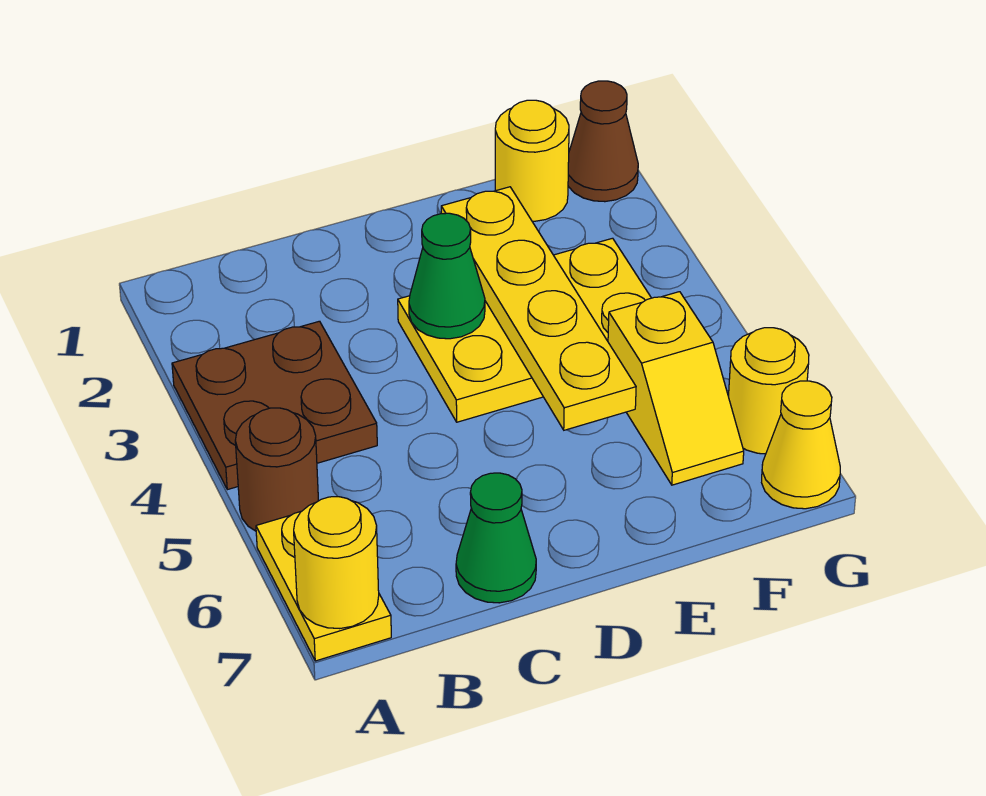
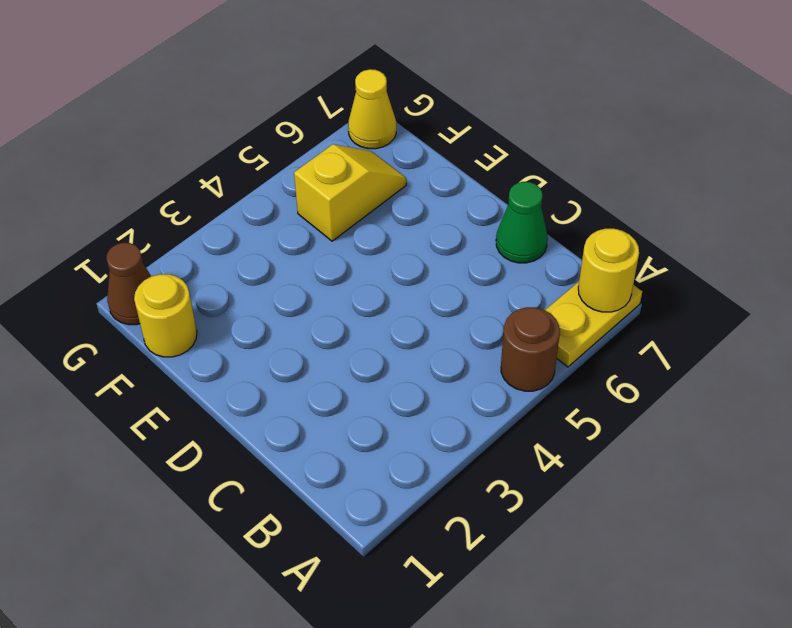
none -> brown plate A3:B4 level 1
none -> yellow plate D3:F4 level 1
none -> yellow round brick G6 level 1

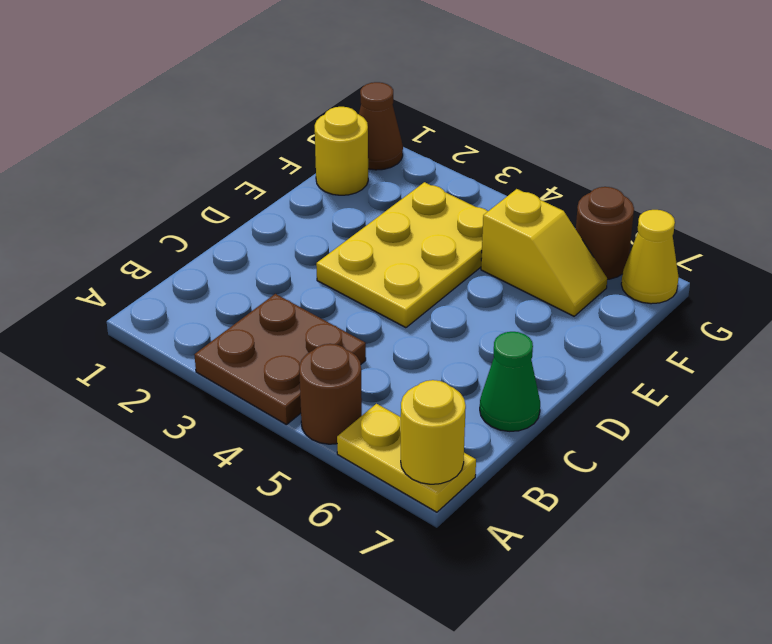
brown round brick G6 level 1 -> yellow round brick G6 level 1
none -> green cone D3 level 2
none -> yellow plate E2:E5 level 2

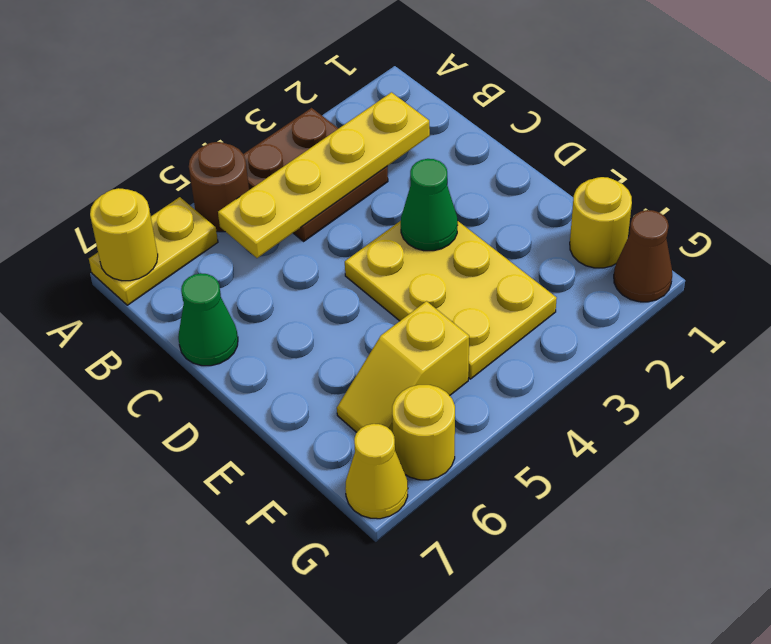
yellow plate B2:B5 level 2 -> yellow plate E2:E5 level 2

